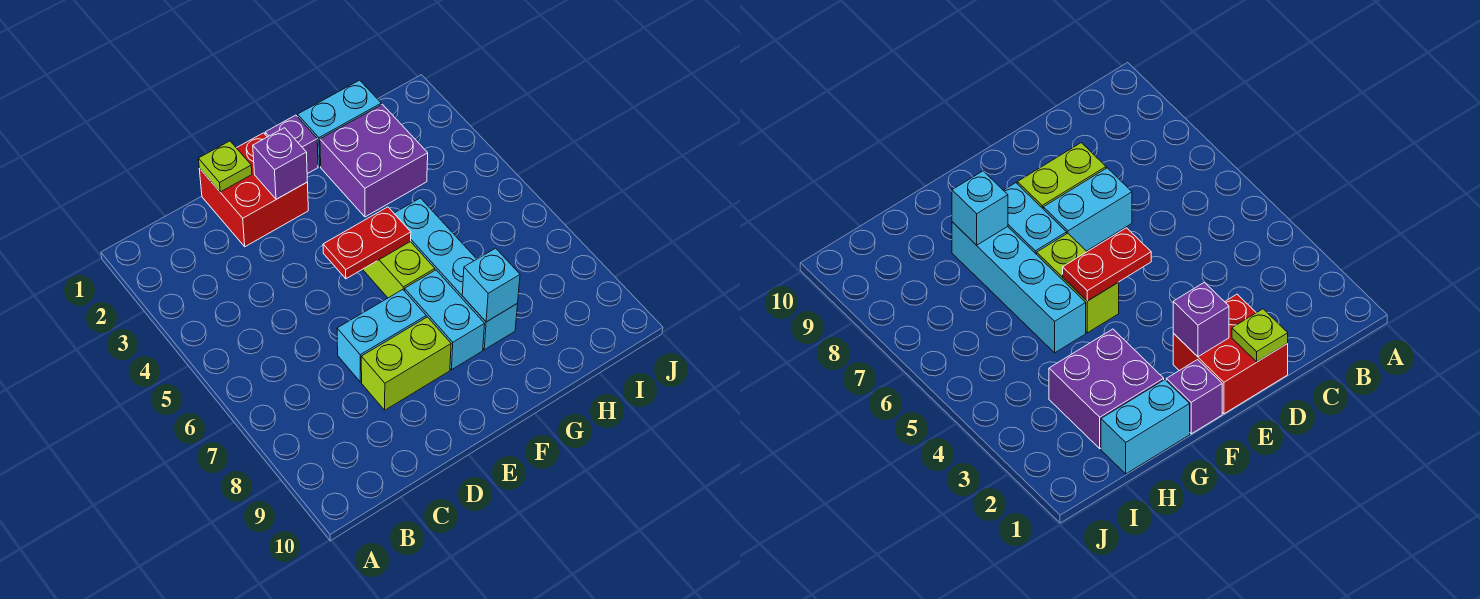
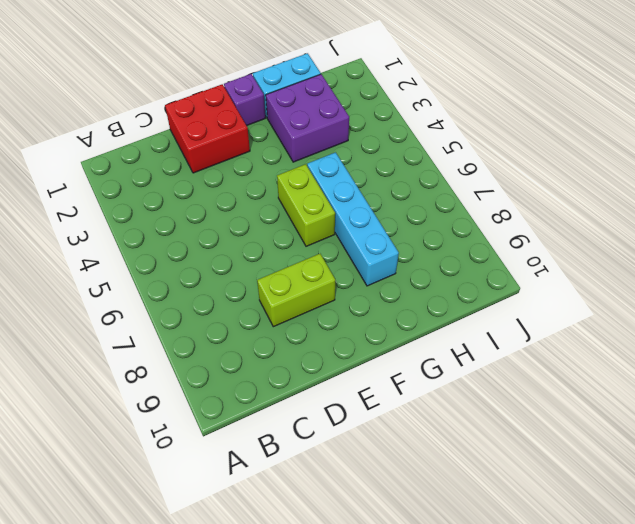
none -> cyan brick D7:E7 level 1
none -> cyan brick F7:F8 level 1
none -> lime plate D1 level 2

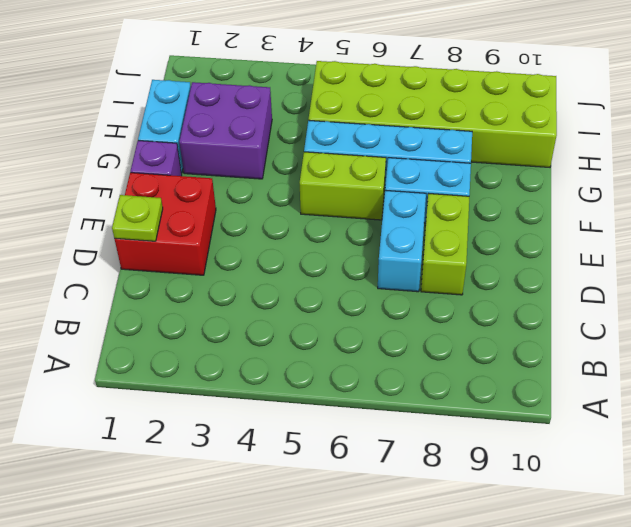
lime brick H5:I10 level 1 -> none
none -> purple brick E2 level 2
none -> red plate E5:F5 level 2
none -> cyan brick G8 level 2

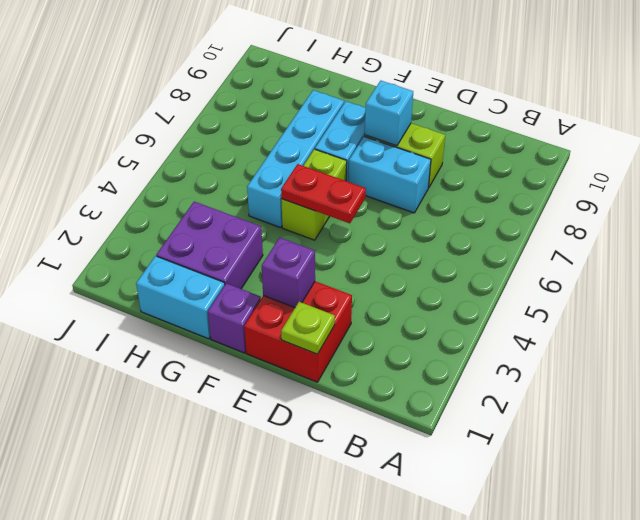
cyan brick E8 level 2 -> cyan brick G8 level 2

